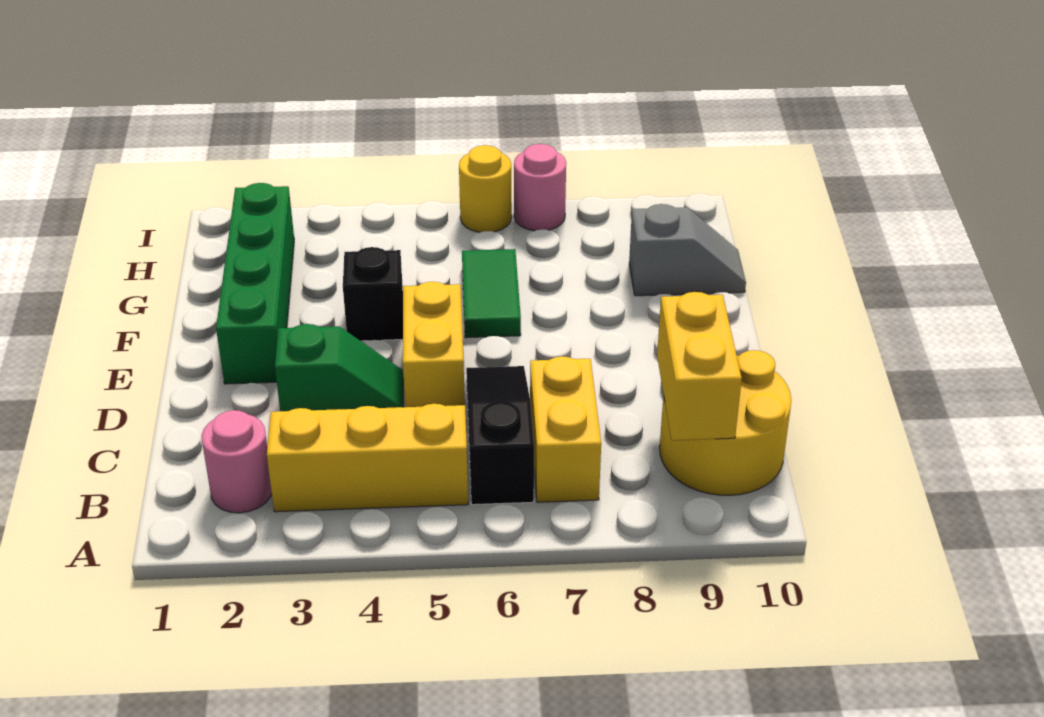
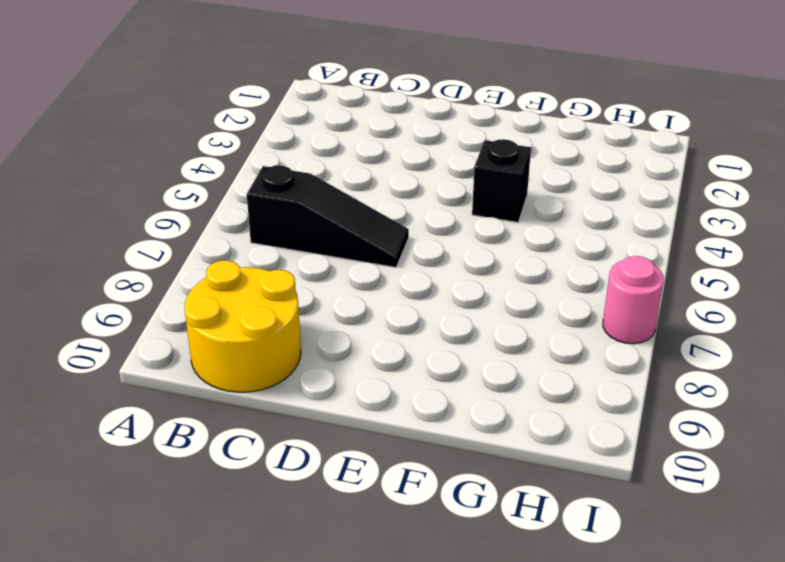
none -> pink round brick B2 level 1
none -> yellow brick B3:B5 level 1
none -> yellow brick B7:C7 level 1

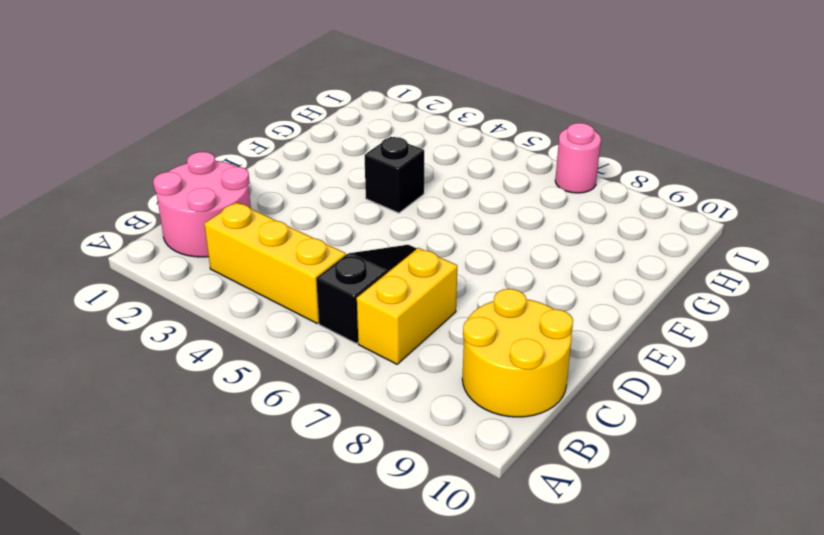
pink round brick B1:C2 level 1 -> pink round brick B2 level 1
none -> green slope D3:D4 level 1 top 3
none -> yellow brick D5:E5 level 1
none -> green brick E2:H2 level 1

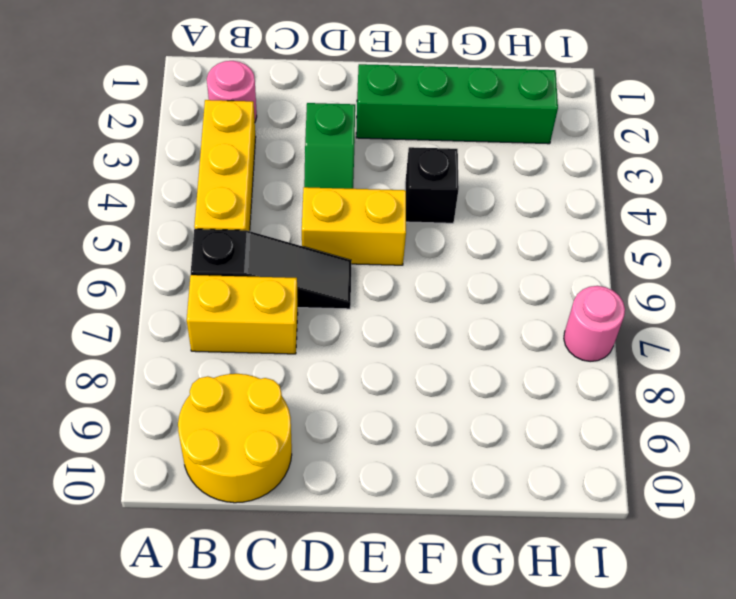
none -> green tile F6:G6 level 1
none -> grey slope G9:G10 level 1 top 9
none -> yellow round brick I6 level 1

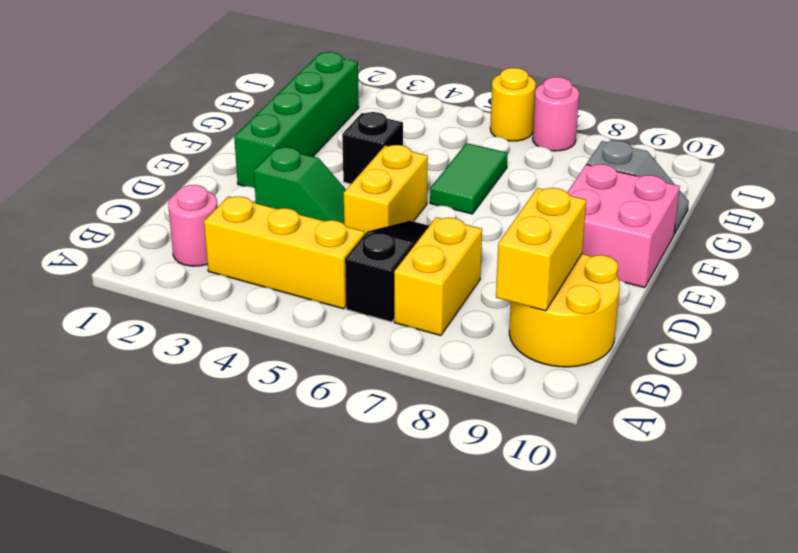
pink brick E9:F10 level 1 -> none

